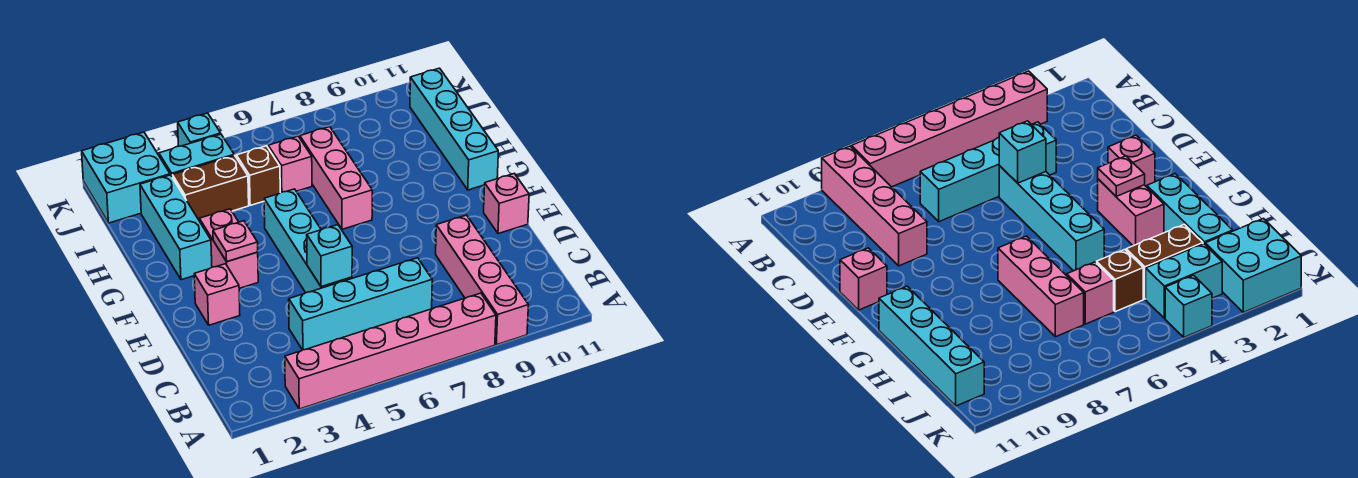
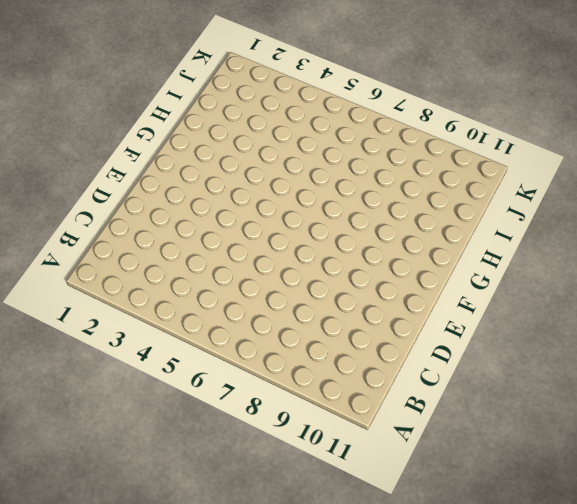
none -> pink brick A3:A8 level 1
none -> pink brick A9:D9 level 1
none -> cyan brick C4:C7 level 1

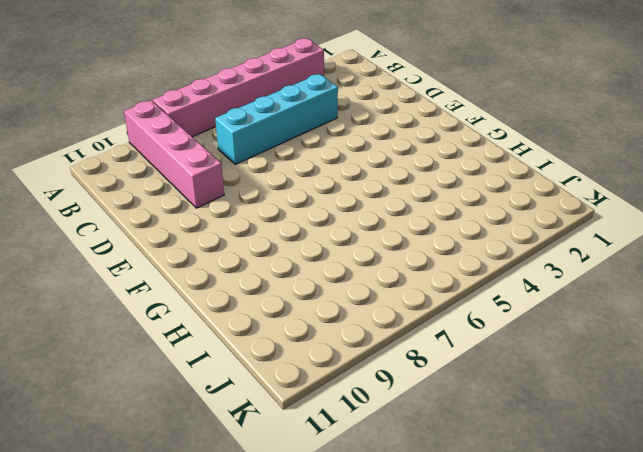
none -> cyan brick D5:G5 level 1
none -> pink brick E2 level 1
none -> pink brick E11 level 1

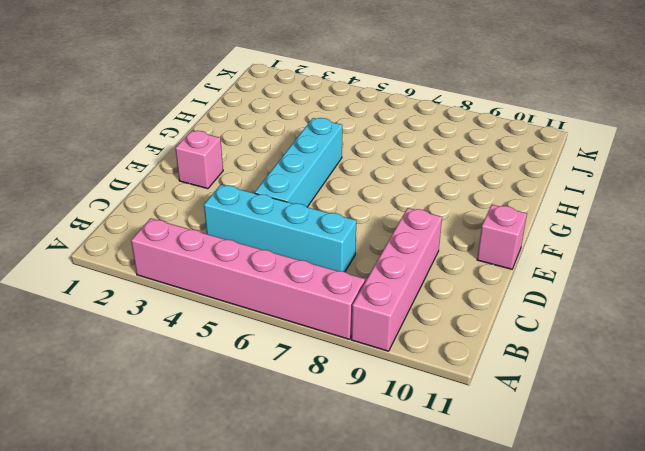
none -> pink brick F3:G3 level 1
none -> cyan brick G2:I2 level 1
none -> pink brick G7:I7 level 1

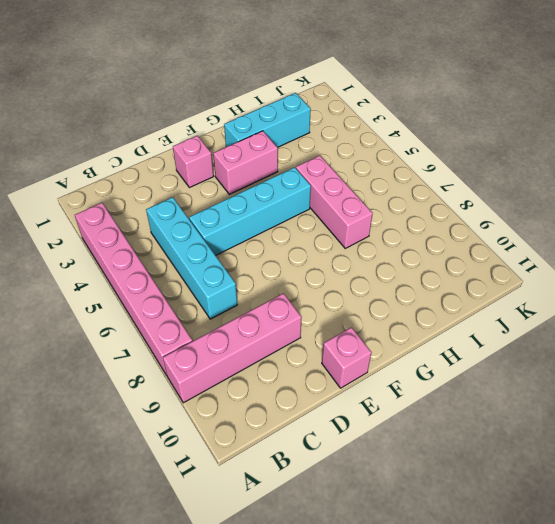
pink brick H5:H7 level 1 -> pink brick G7:I7 level 1
none -> cyan brick G11:J11 level 1
none -> brown brick I3:I4 level 1
none -> brown brick I5 level 1

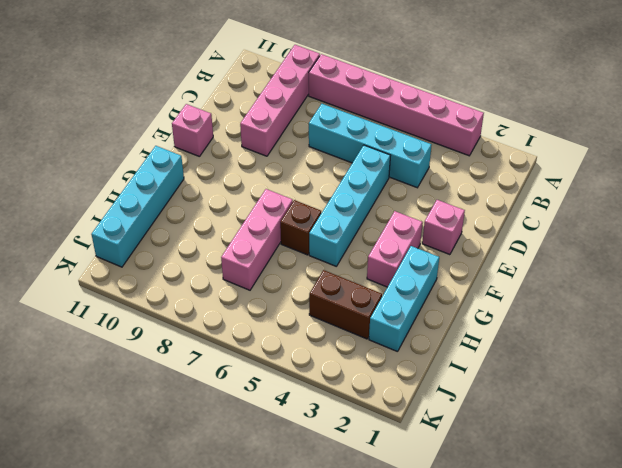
brown brick G6 level 1 -> brown brick I5 level 1
none -> pink brick I6 level 1
none -> cyan brick J1:K2 level 1
none -> cyan brick J3:J4 level 1

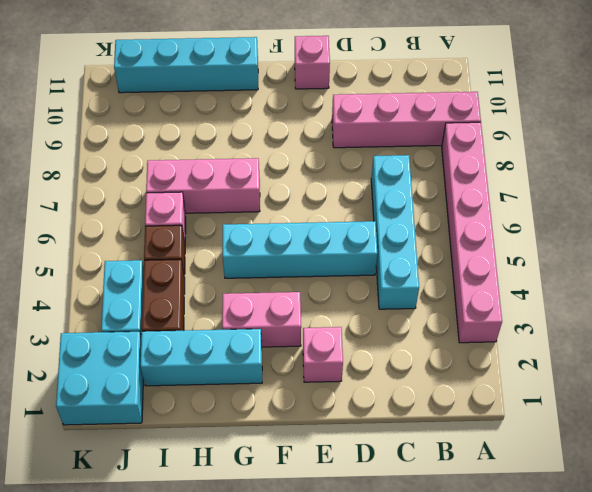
none -> cyan brick K4 level 1
none -> cyan brick D5 level 2
none -> pink plate F3 level 2

